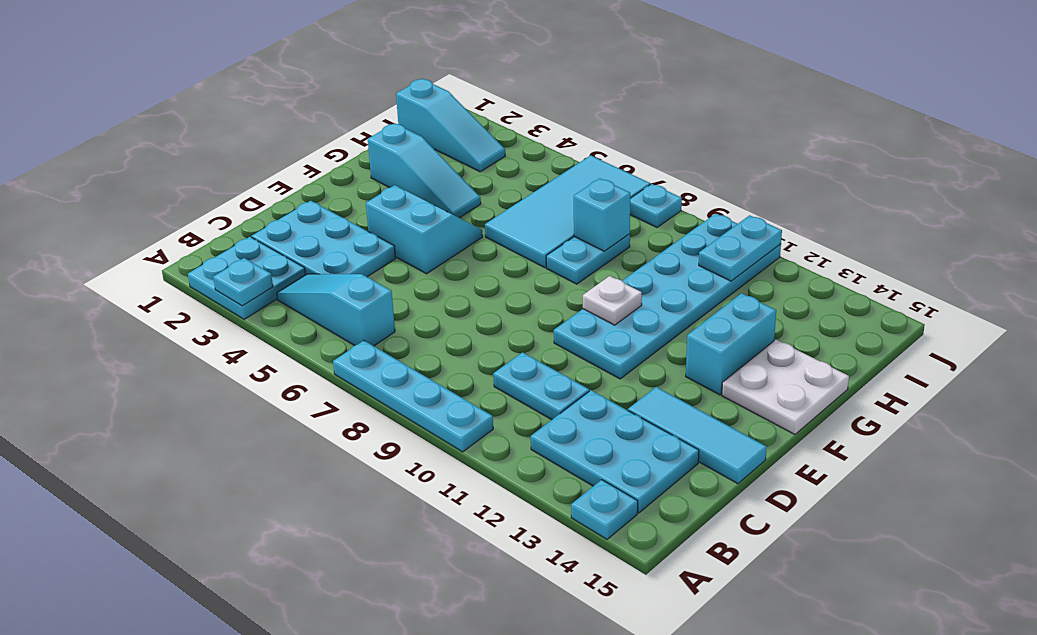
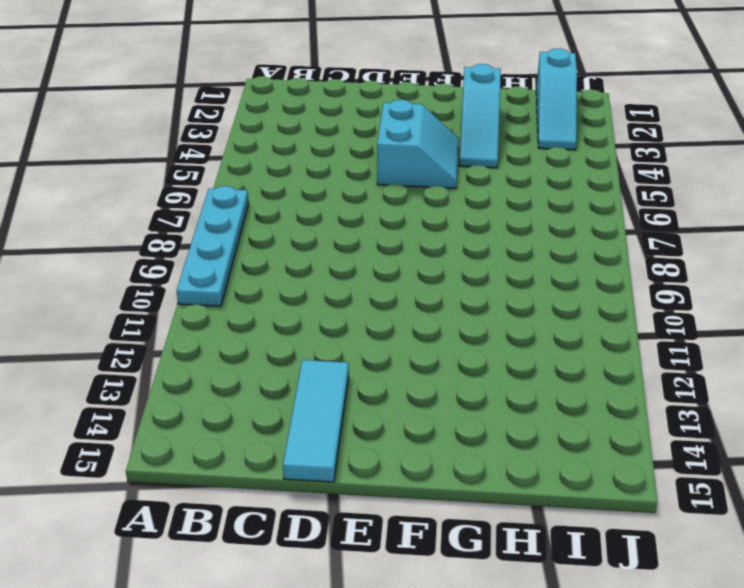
none -> cyan plate A2:B3 level 1
none -> cyan plate A14 level 1
none -> cyan slope B4:B6 level 1 top 6

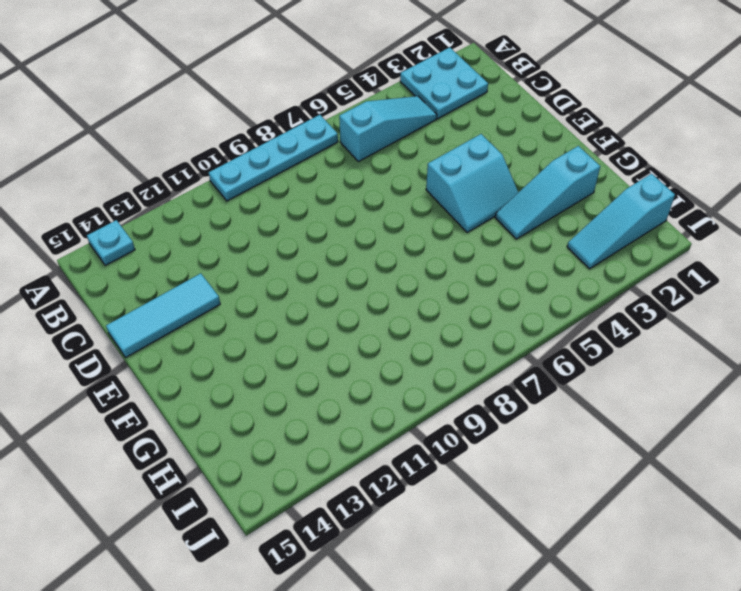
none -> cyan plate B12:C14 level 1
none -> cyan plate C2:D4 level 1
none -> cyan plate C10:C11 level 1

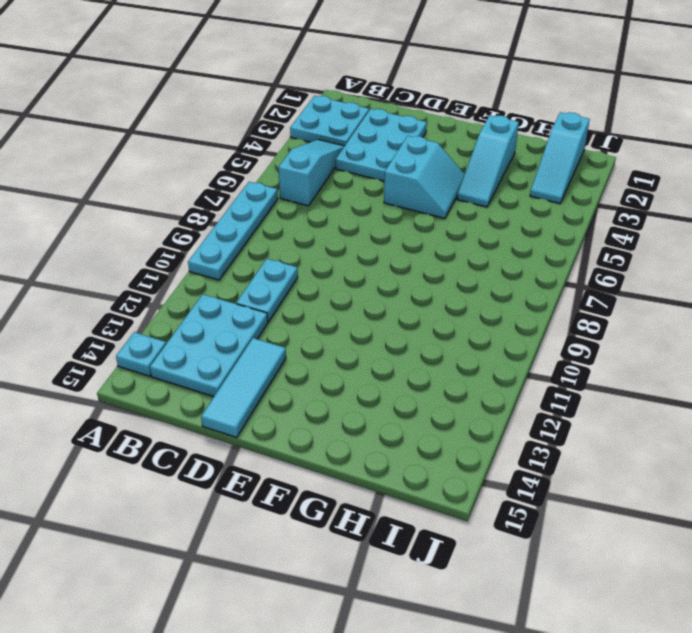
none -> cyan plate E10:J11 level 1
none -> cyan brick F13:G13 level 1
none -> white plate F14:G15 level 1

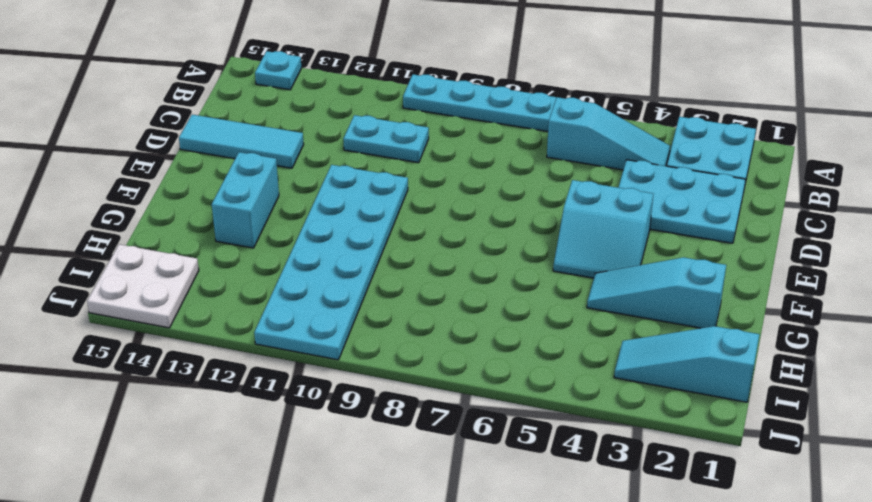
white plate I14:J15 level 1 -> white plate F14:G15 level 1
none -> cyan plate B12:C14 level 1
none -> cyan tile G6:J7 level 1
none -> cyan plate G8:H8 level 1

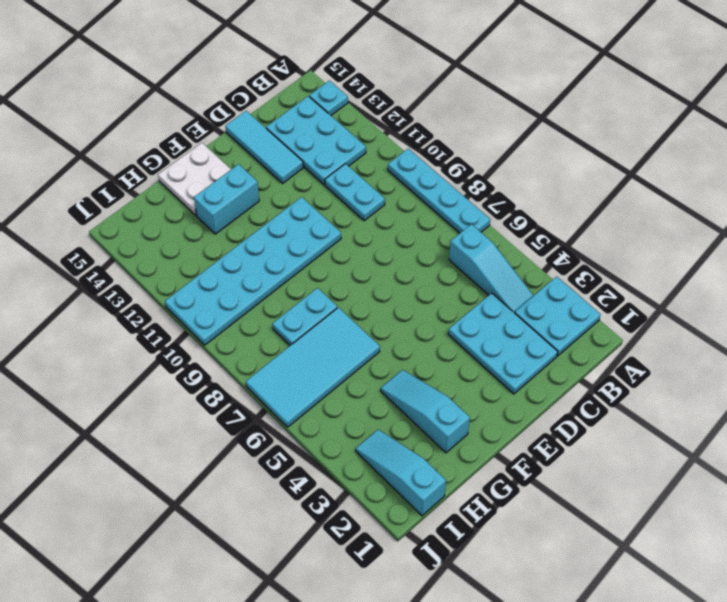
none -> cyan slope E4:F5 level 1 top E
none -> cyan plate J8 level 1
none -> cyan plate A3 level 2

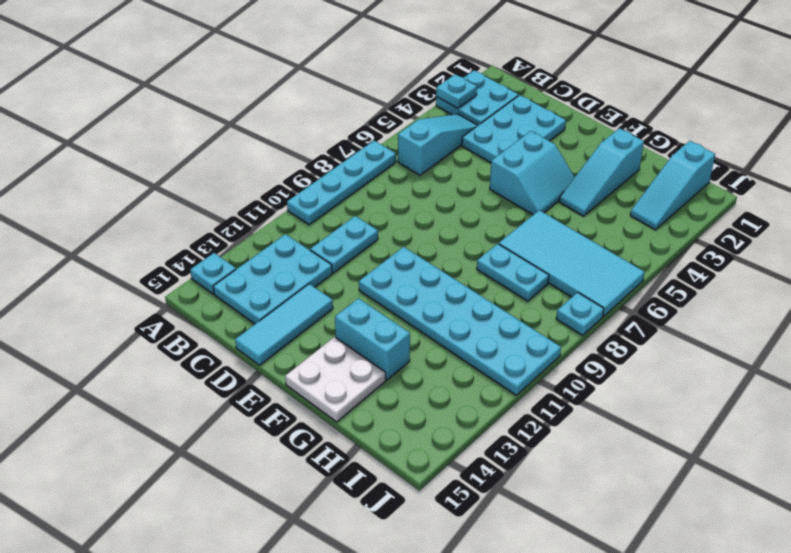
none -> white plate F10 level 2
none -> cyan brick H8 level 2
none -> cyan plate I11:J11 level 2

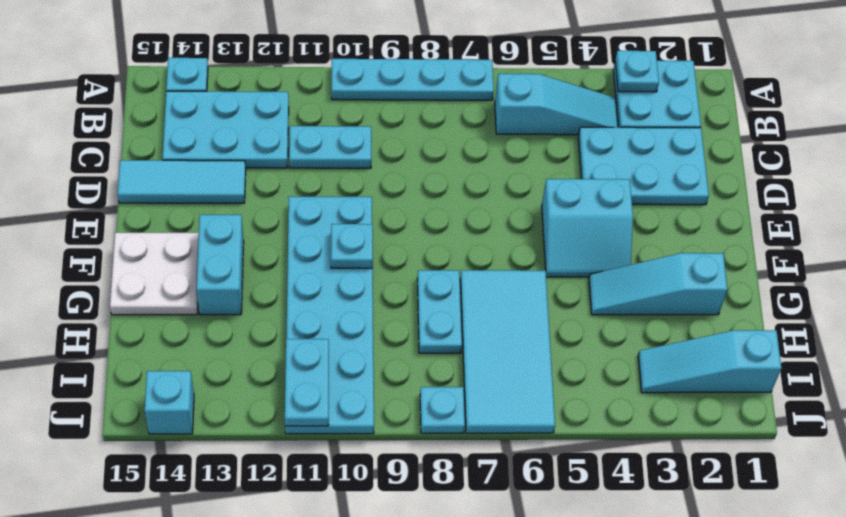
cyan plate F10 level 2 -> white plate F10 level 2
cyan brick J14 level 1 -> cyan brick H8 level 2

